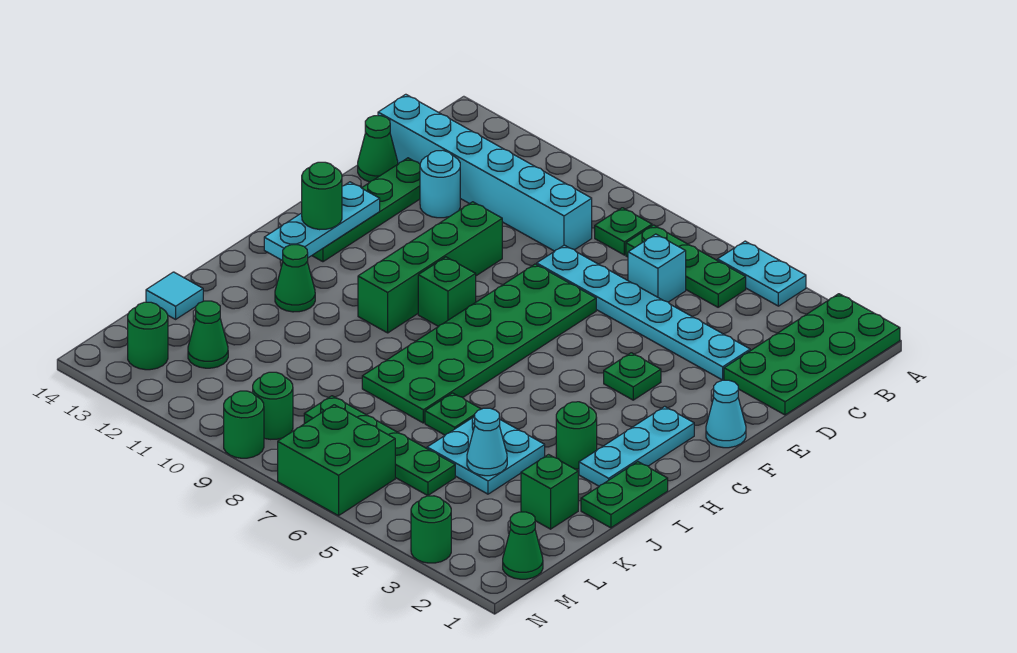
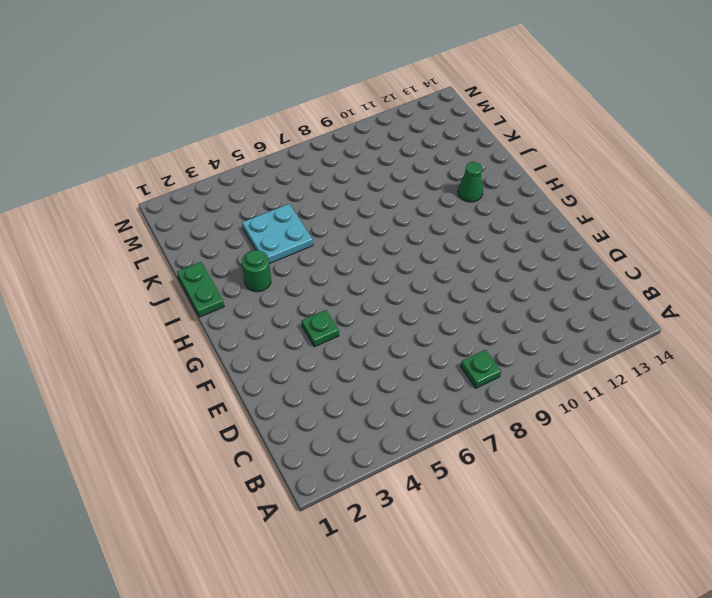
none -> green plate A1:D2 level 1
none -> cyan plate A4:A5 level 1
none -> green plate B5:B7 level 1
none -> cyan brick C6 level 1

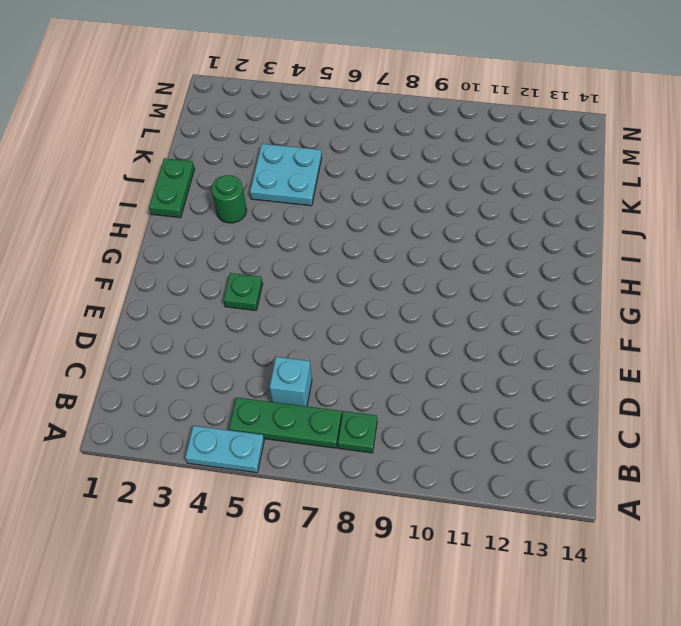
none -> green plate A1:D2 level 1
none -> cyan brick C9:C14 level 1
none -> cyan plate D3:D8 level 1
none -> cyan round brick D12 level 1

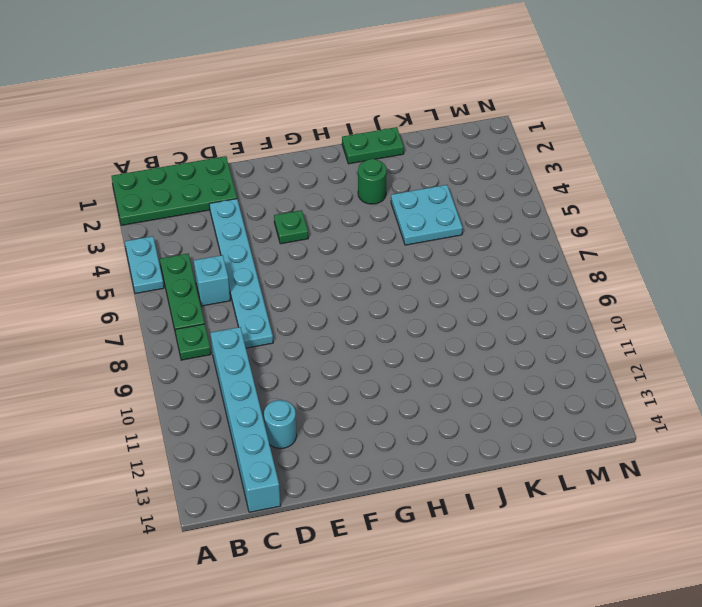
none -> green plate D13:G13 level 1
none -> green cone D14 level 1
none -> green plate E7:J8 level 1
none -> green brick E10:H10 level 1

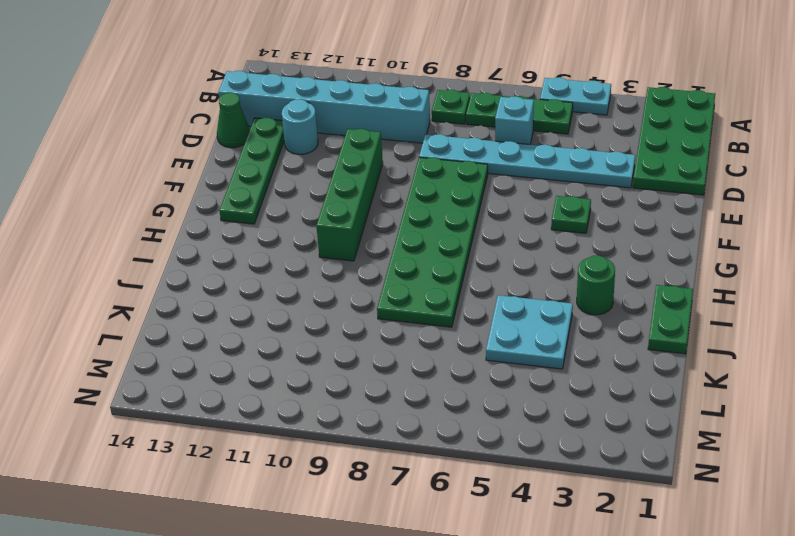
none -> cyan cone F1 level 1
none -> cyan plate G2:I2 level 1
none -> green brick G9 level 1
none -> green cone I12 level 1

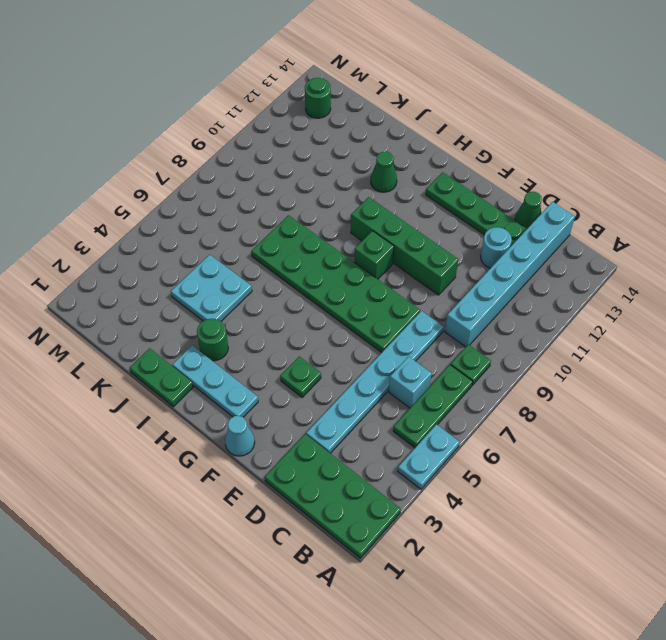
none -> green plate J6 level 1
none -> green brick K2 level 1
none -> cyan tile K14 level 1
none -> green plate L5:L8 level 1

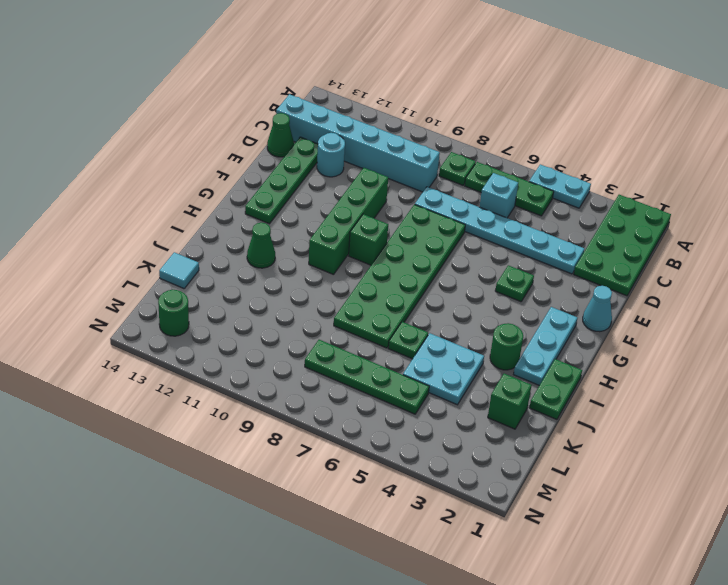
none -> green cone L12 level 1
none -> green cone M1 level 1
none -> green brick M6:N7 level 1
none -> green round brick M9 level 1

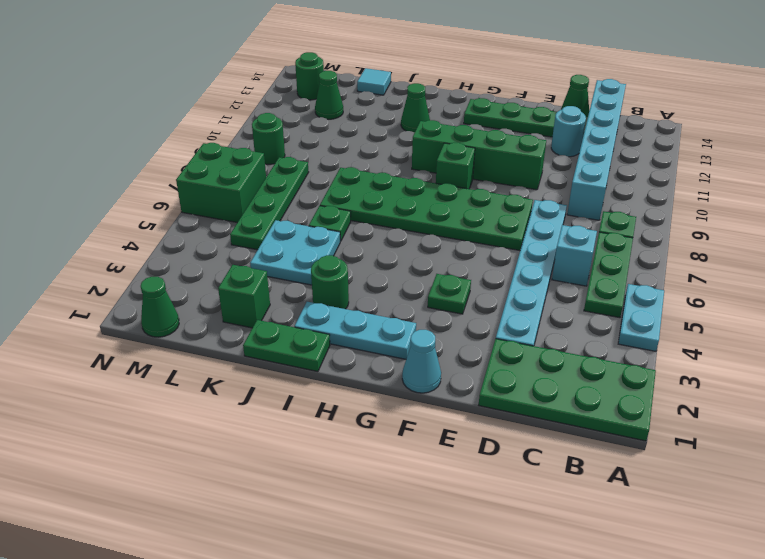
none -> green round brick N3 level 1
none -> green round brick N9 level 1
none -> cyan plate F13:H13 level 2
none -> cyan cone K4 level 2

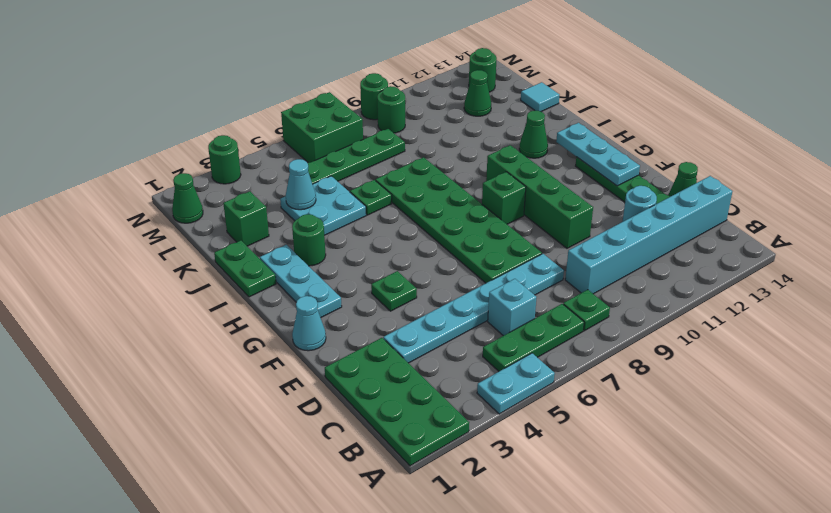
none -> green round brick G13 level 3

